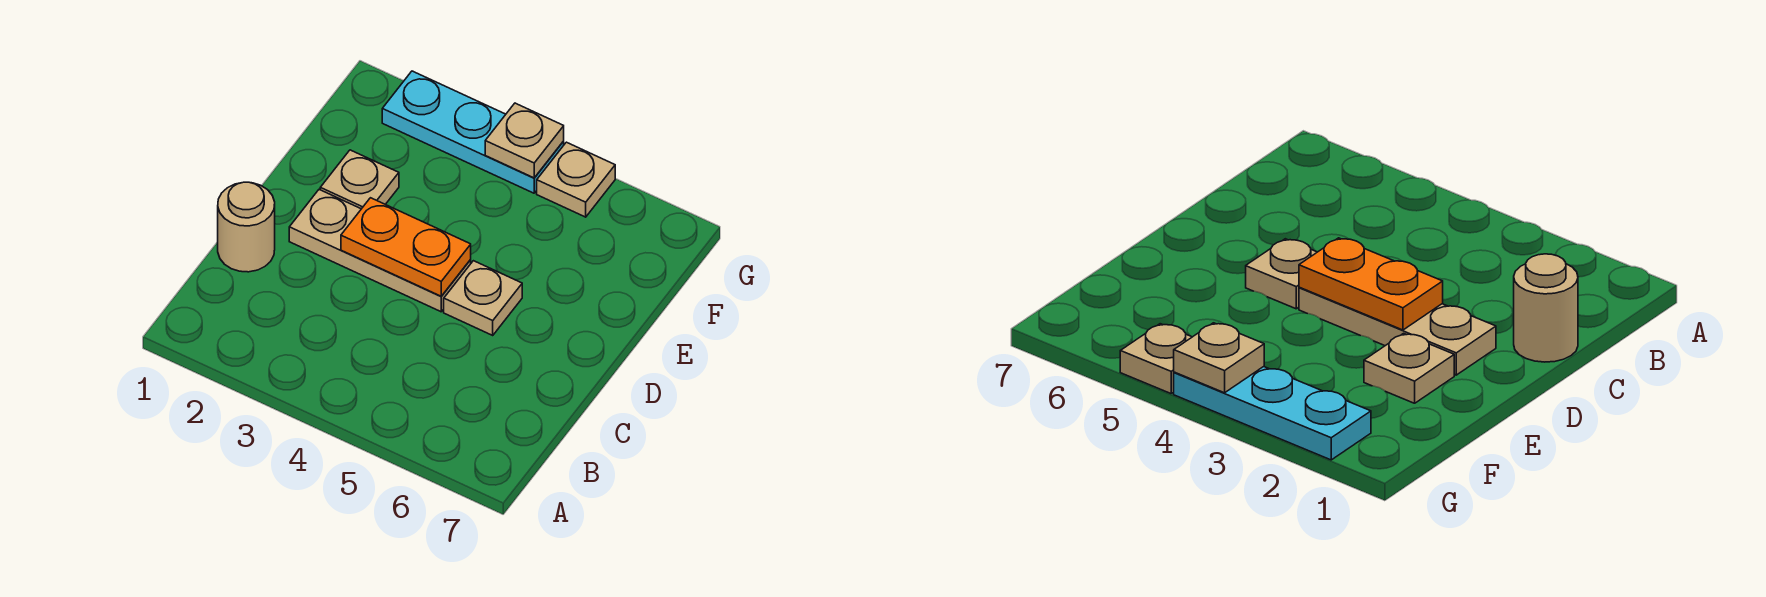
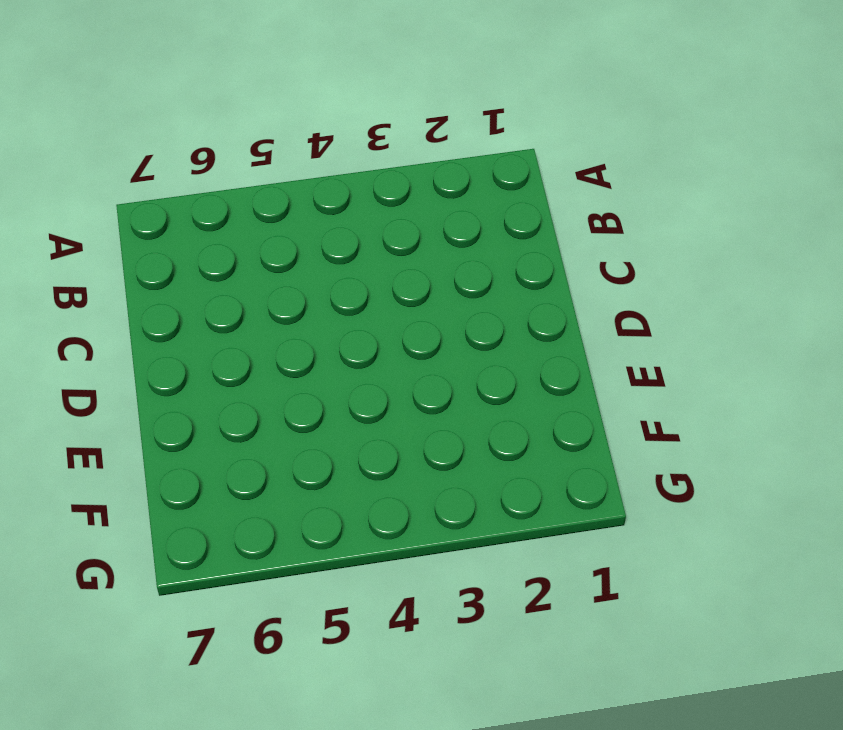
none -> tan round brick C1 level 1
none -> tan plate D2:D4 level 1

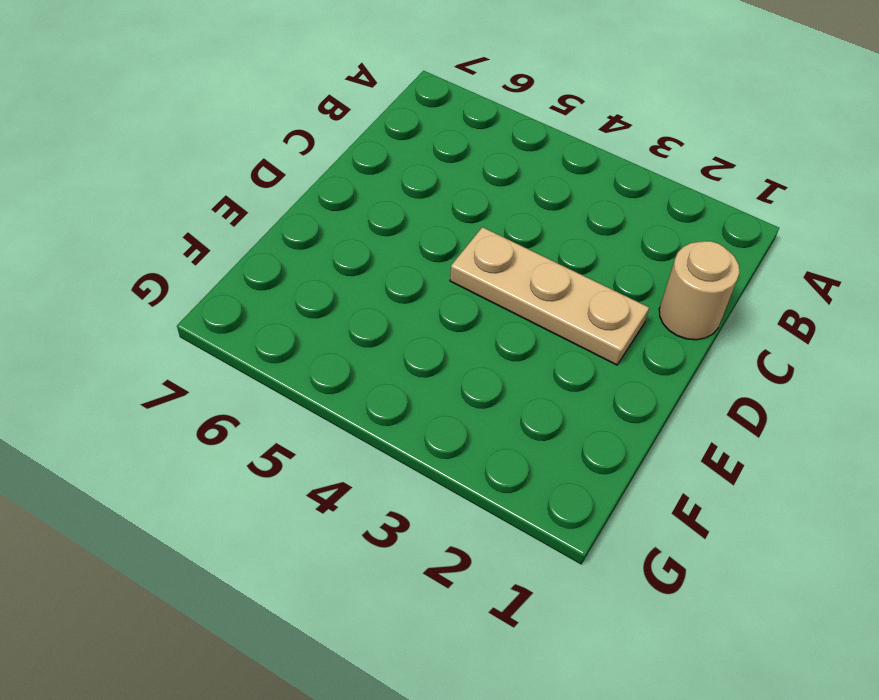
none -> tan plate D5 level 1
none -> tan plate E2 level 1

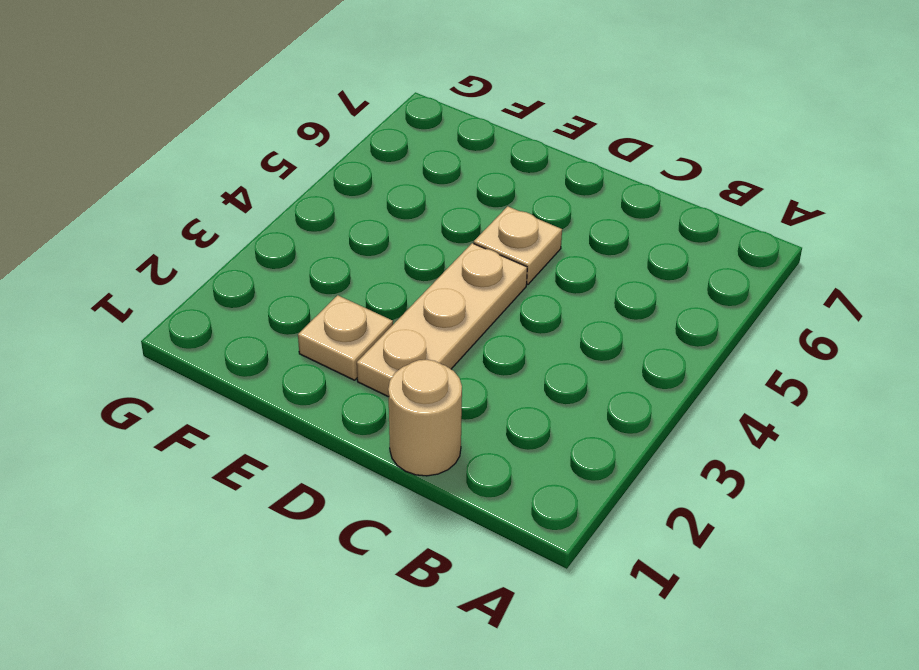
none -> cyan plate G2:G4 level 1
none -> tan plate G5 level 1

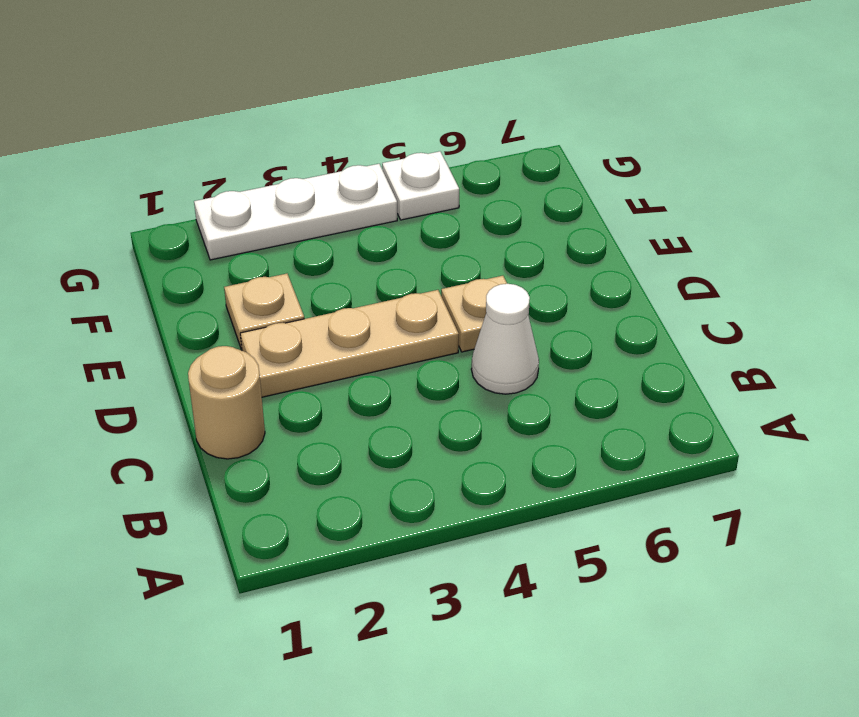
white cone C5 level 1 -> none
white plate G2:G4 level 1 -> cyan plate G2:G4 level 1
white plate G5 level 1 -> tan plate G5 level 1
none -> orange plate D3:D4 level 2
none -> tan plate G4 level 2

